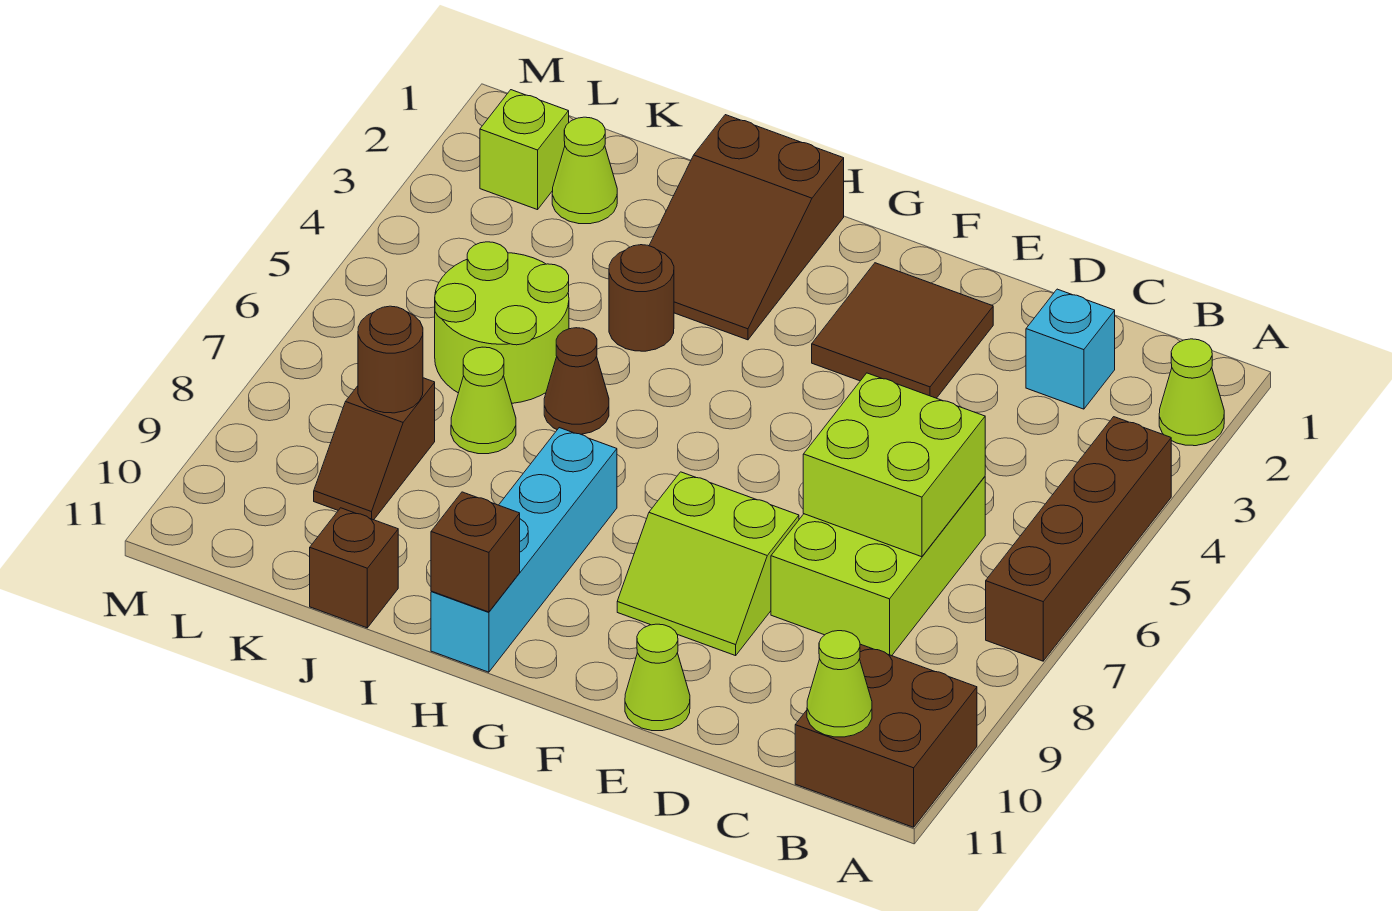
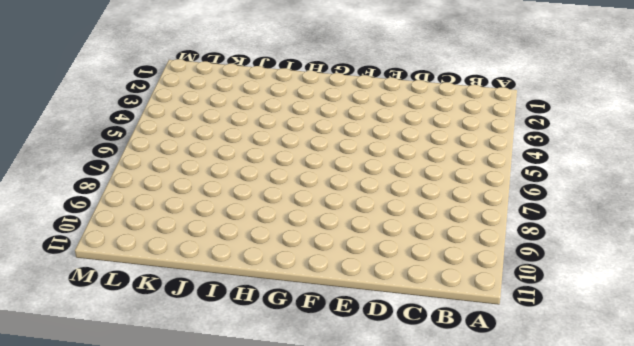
none -> lime cone A2 level 1
none -> brown brick A4:A7 level 1
none -> brown brick A10:B11 level 1

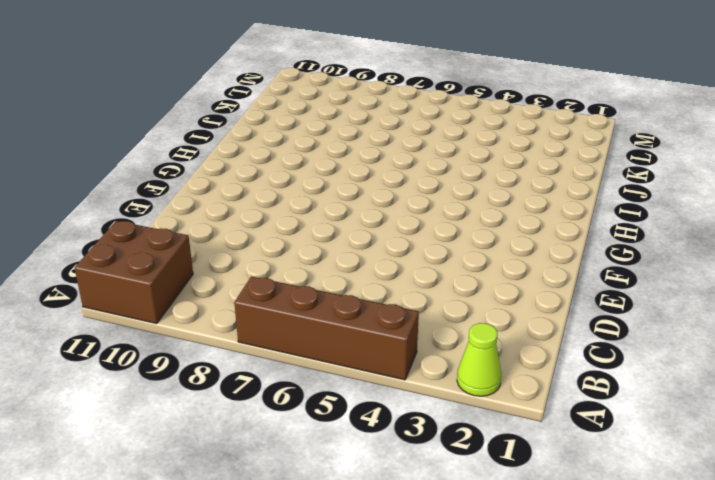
none -> cyan brick C2 level 1
none -> lime brick C6:D8 level 1
none -> brown tile E2:F3 level 1

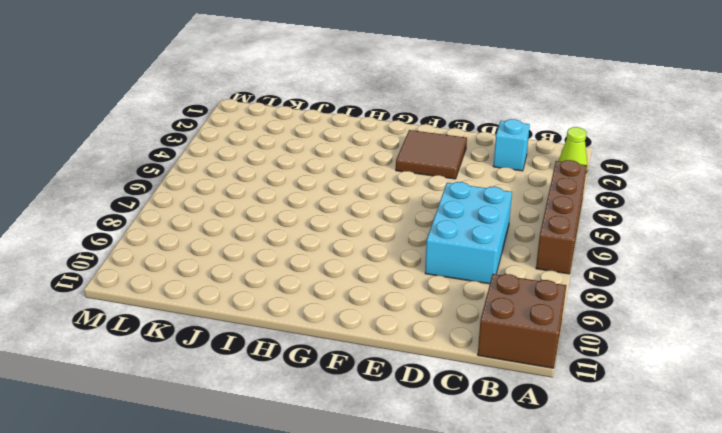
cyan brick C6:D8 level 1 -> lime brick C6:D8 level 1
none -> lime slope E8:F9 level 1 top 8
none -> lime cone E11 level 1
none -> brown slope H1:I3 level 1 top 1

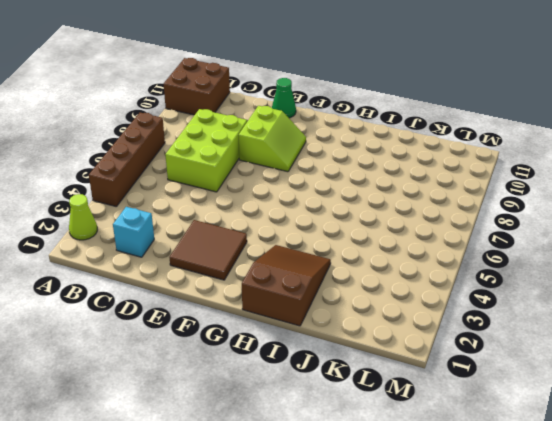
lime slope E8:F9 level 1 top E -> lime slope E8:F9 level 1 top 8
green cone E11 level 1 -> lime cone E11 level 1
none -> cyan brick H8:H11 level 1
none -> brown round brick I4 level 1
none -> brown cone I6 level 1

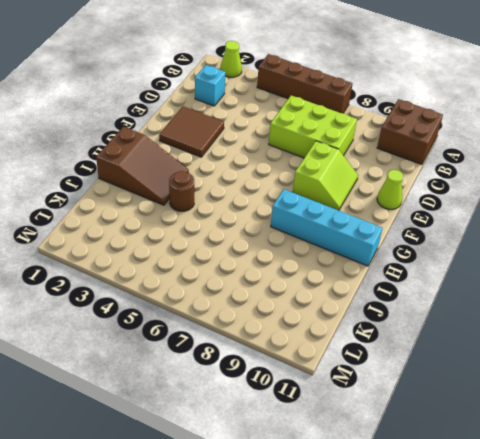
none -> brown cone I6 level 1
none -> lime round brick J5:K6 level 1
none -> lime cone J7 level 1

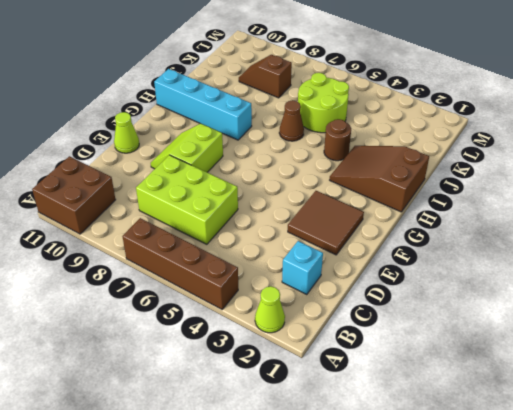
none -> lime cone J7 level 1
none -> brown brick J11 level 1
none -> lime cone K2 level 1

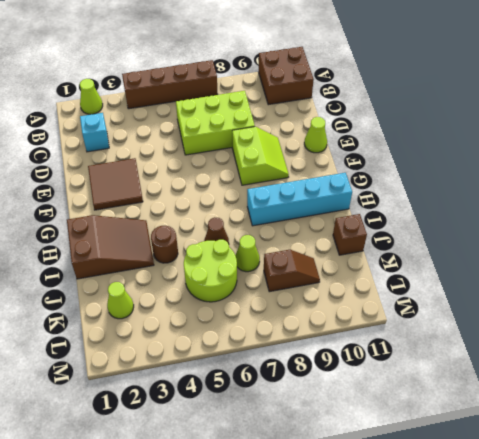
none -> lime brick L2 level 1
none -> lime cone B11 level 2
none -> lime brick C6:D7 level 2

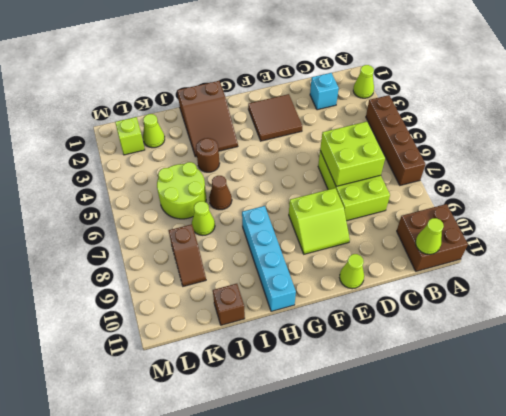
none -> brown brick H11 level 2
none -> brown round brick K8 level 2

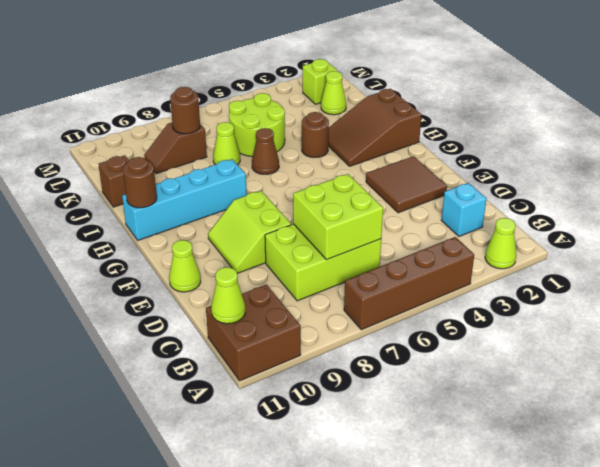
brown round brick H11 level 2 -> brown brick H11 level 2

